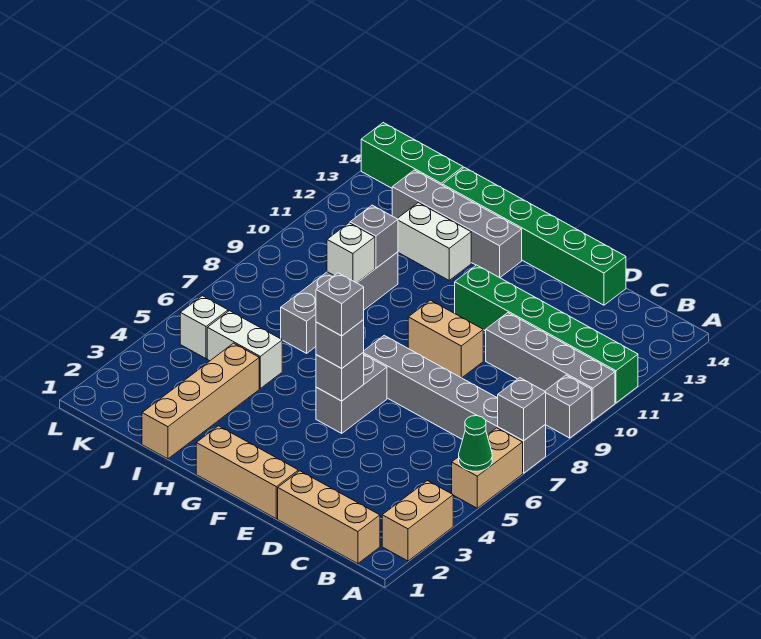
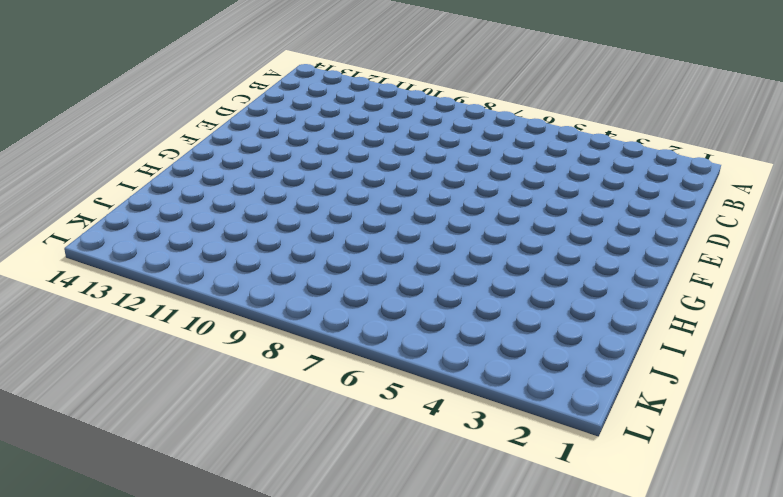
none -> tan brick A2:A3 level 1
none -> tan brick A5:A6 level 1
none -> grey brick A7:F7 level 1

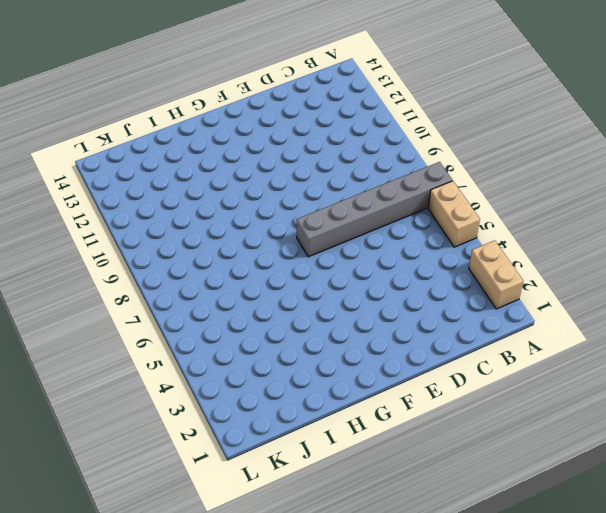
none -> grey brick A9 level 1
none -> grey brick A10:D10 level 1
none -> green brick A11:F11 level 1

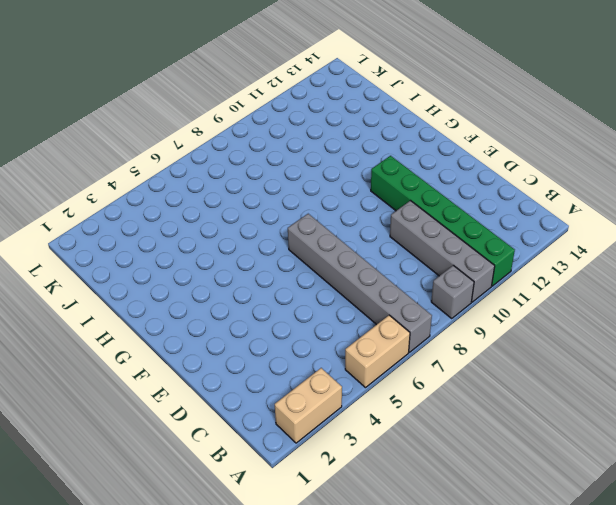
none -> tan brick B1:D1 level 1
none -> green brick D14:I14 level 1
none -> tan brick E1:G1 level 1

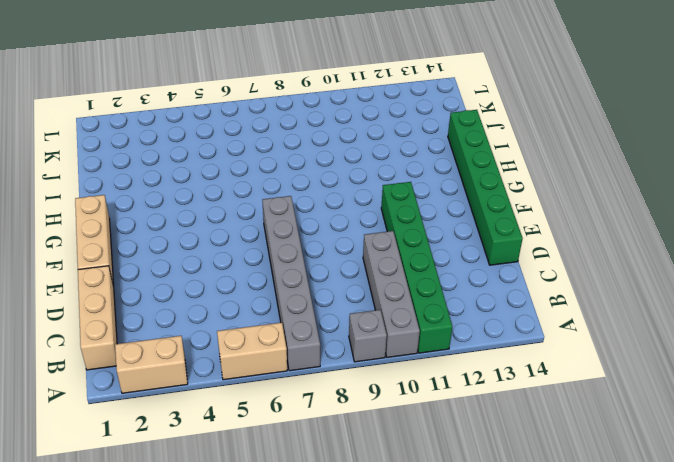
none -> tan brick E9:F9 level 1
none -> grey brick F5:F6 level 1
none -> grey brick G13:J13 level 1

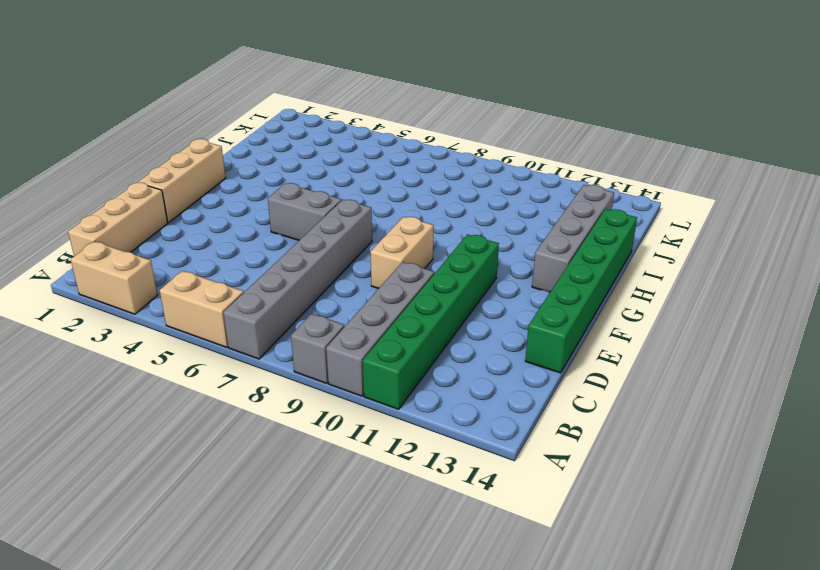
none -> white brick H12:I12 level 1
none -> tan brick I1:I4 level 1
none -> white brick I5:J5 level 1

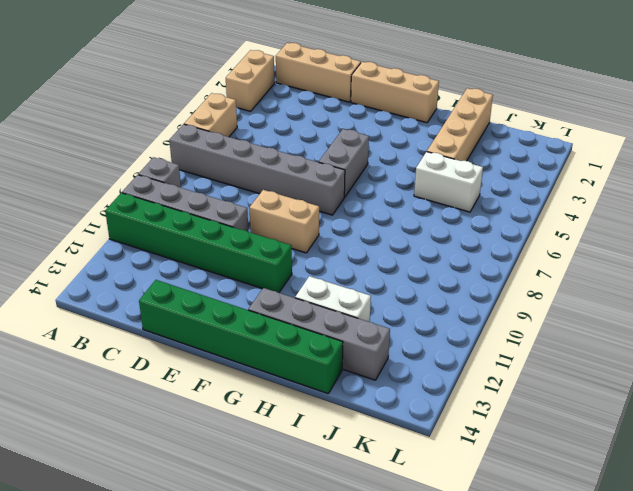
none -> grey brick I7:I10 level 1
none -> green brick J14:L14 level 1
none -> white brick K5 level 1

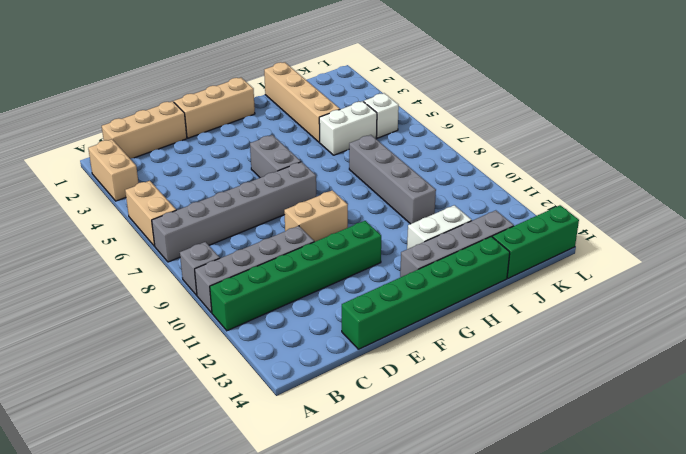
none -> green cone A5 level 2
none -> grey brick A7 level 2
none -> grey brick F5 level 2

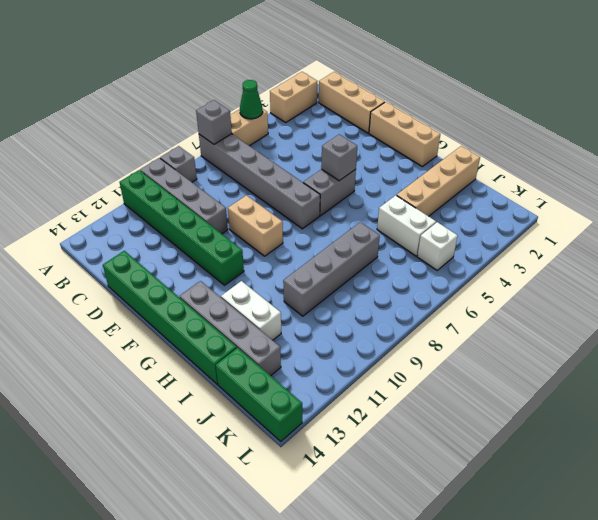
none -> white brick I9 level 2
none -> grey brick I10 level 2
none -> grey brick F5 level 3

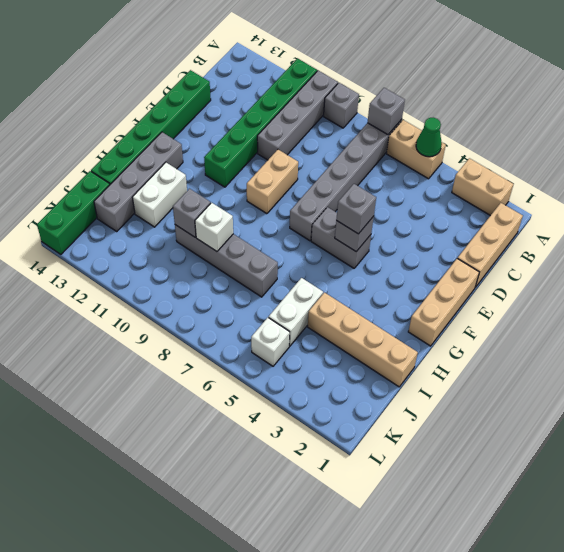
none -> grey brick F5 level 4

